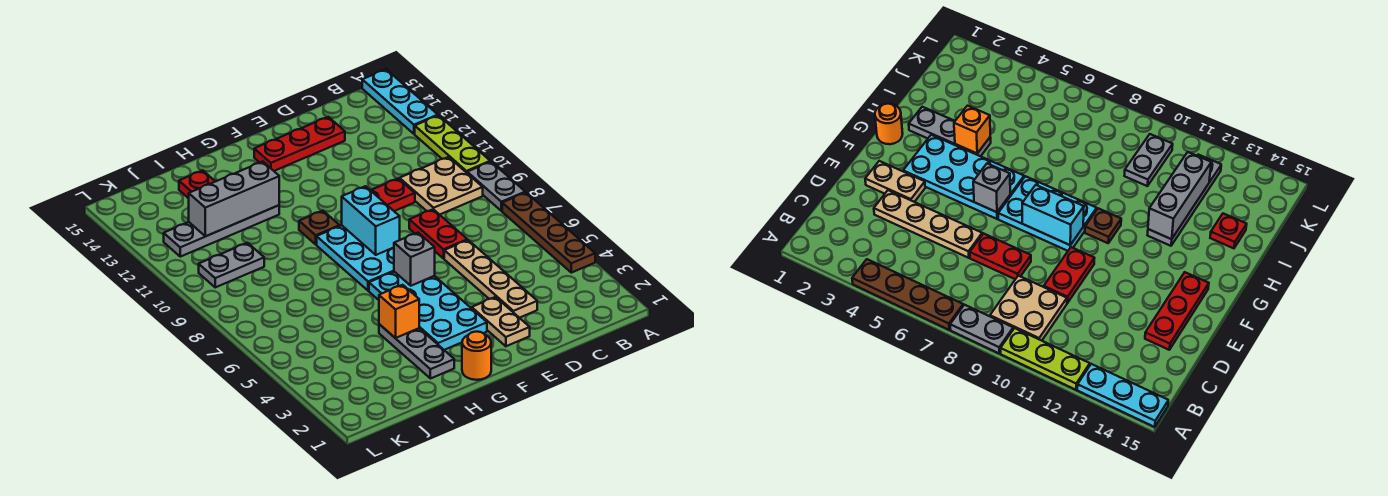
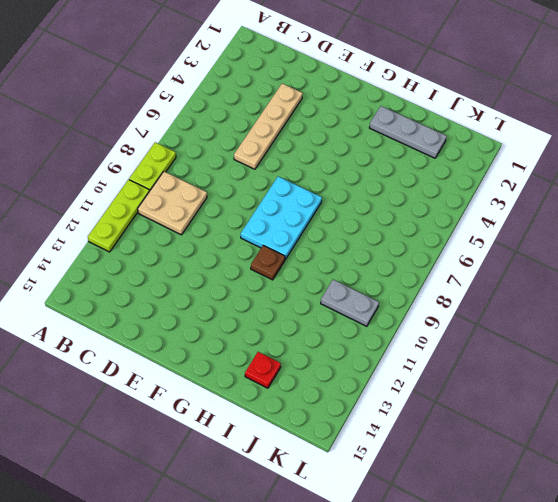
lime plate A8:A9 level 1 -> grey plate A8:A9 level 1
grey plate H2:J2 level 1 -> grey plate H2:H4 level 1
none -> brown plate A4:A7 level 1
none -> cyan plate A13:A15 level 1
none -> red plate D7:D8 level 1

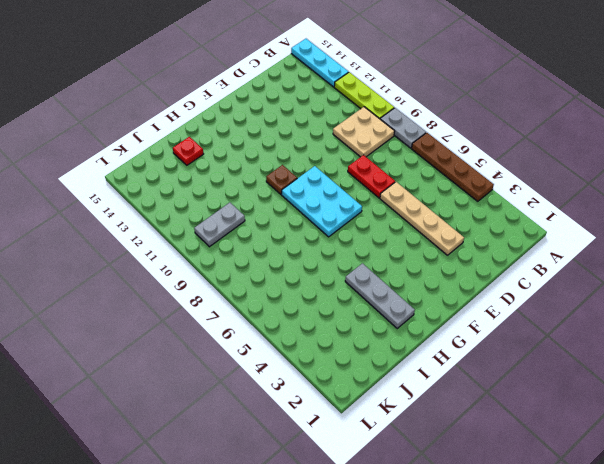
none -> red plate D10:E10 level 1
none -> red plate D14:F14 level 1
none -> tan plate E2:E3 level 1

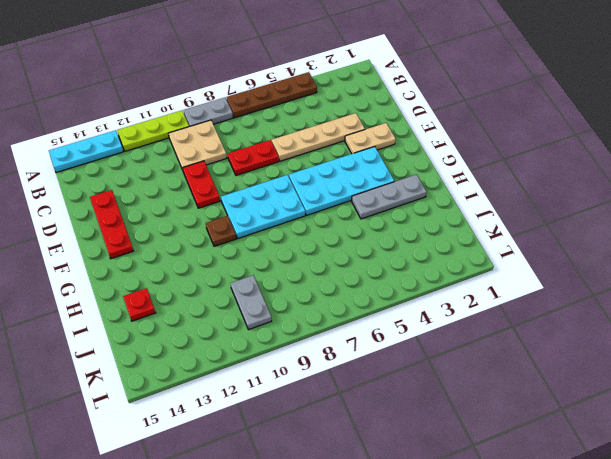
none -> orange round brick G1 level 1
none -> grey plate H12:K12 level 1
none -> grey brick F6 level 2

